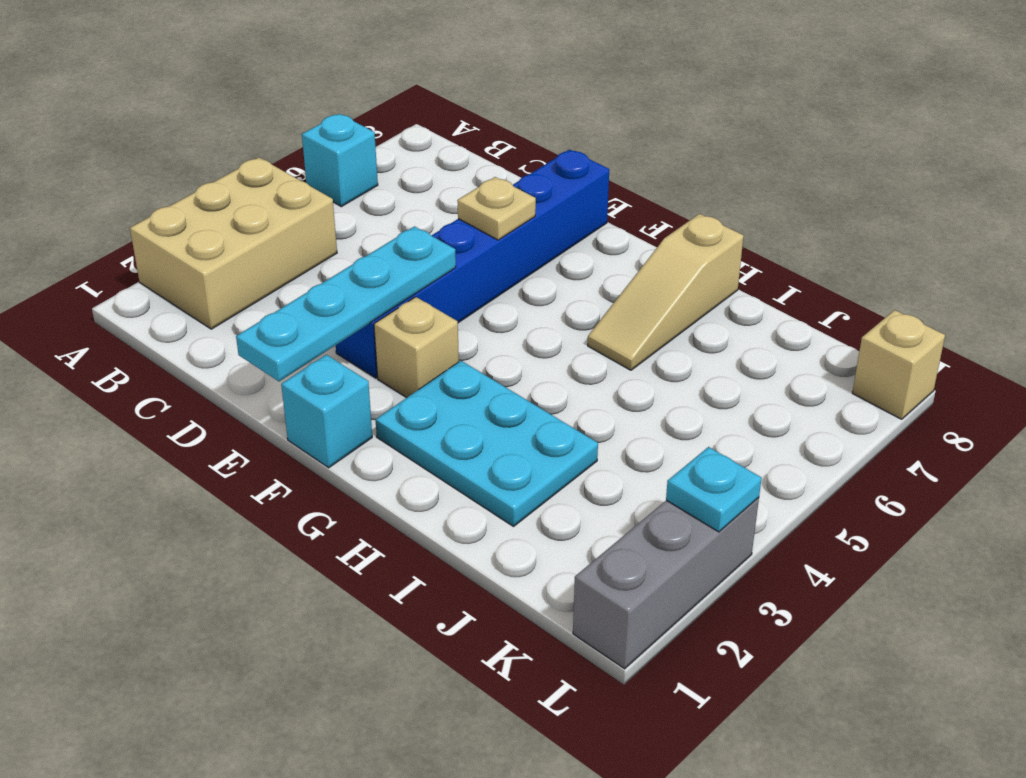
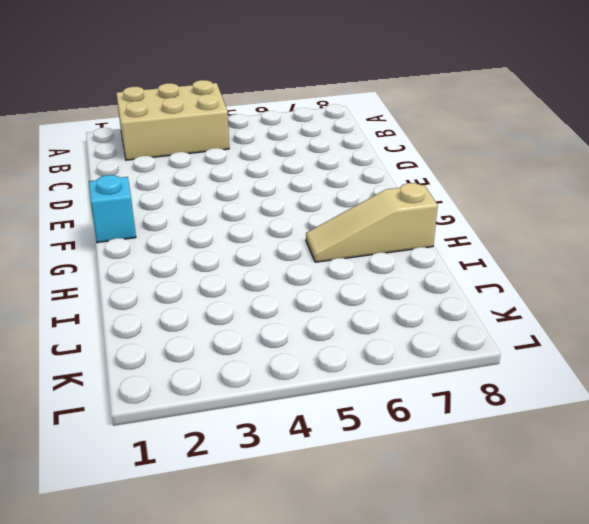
none -> cyan brick A6 level 1
none -> blue brick E3:E8 level 1
none -> tan brick F3 level 1

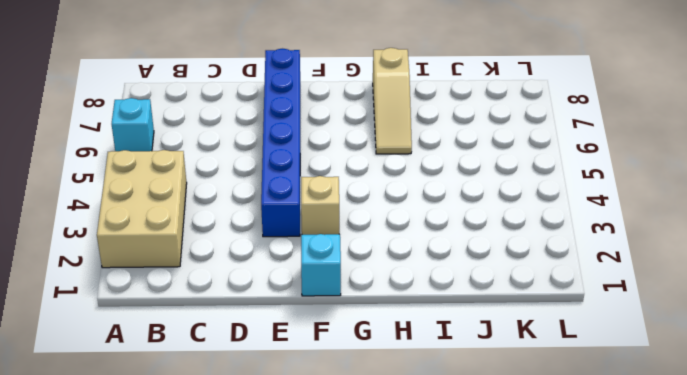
none -> cyan plate G2:I3 level 1
none -> grey brick L1:L3 level 1
none -> tan brick L8 level 1

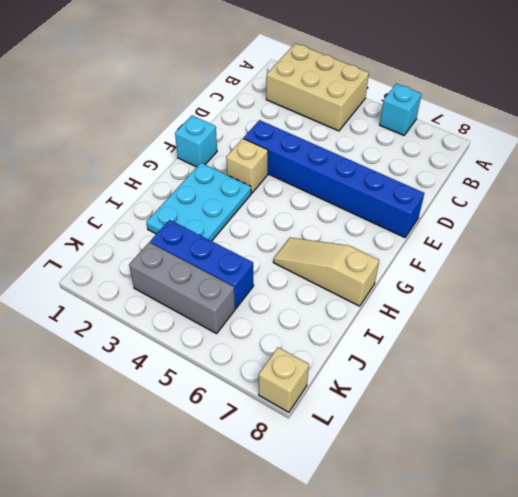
blue brick J3:J5 level 1 -> none
grey brick K3:K5 level 1 -> grey brick L1:L3 level 1
none -> cyan plate E1:E4 level 2
none -> tan plate E6 level 2
none -> cyan plate L3 level 2

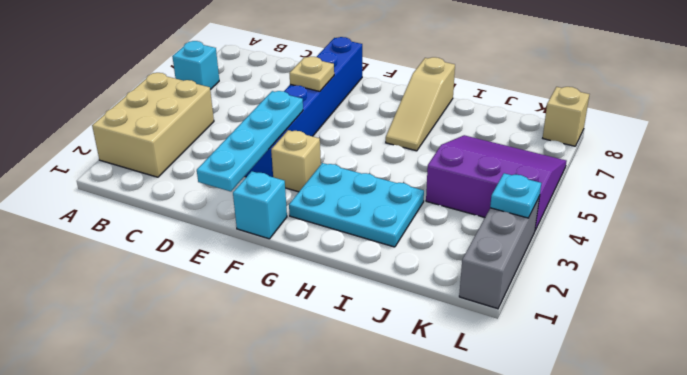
purple slope J4:L6 level 1 top 4 -> none

